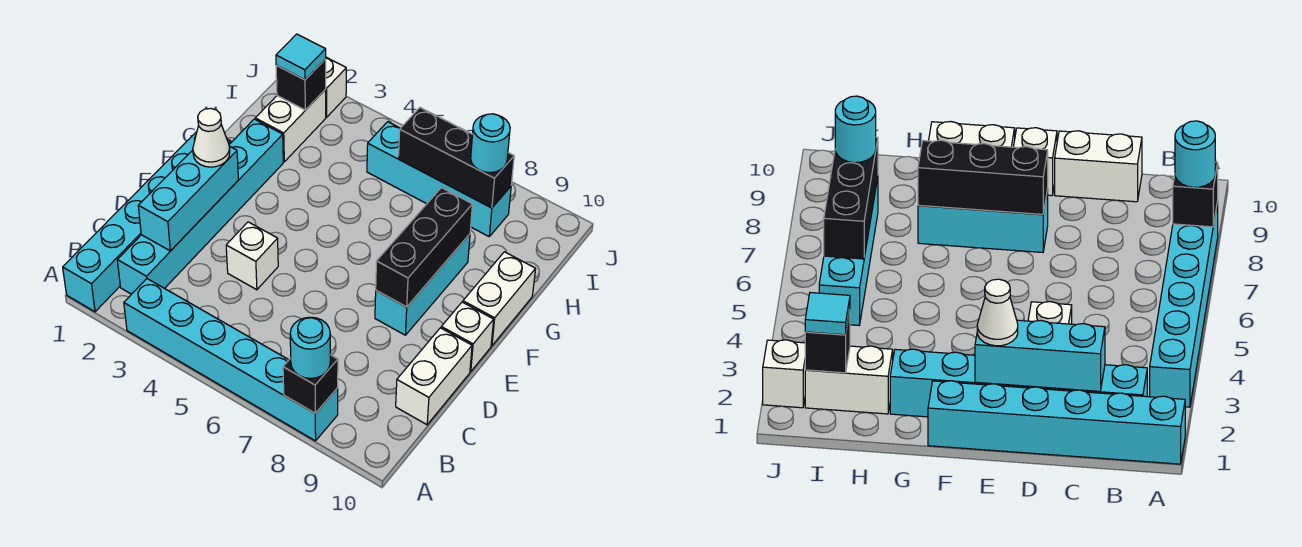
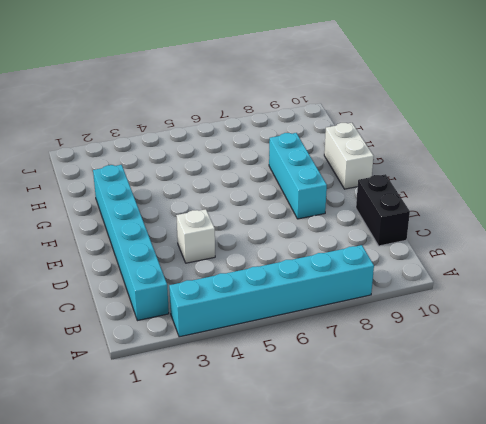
black brick C10:D10 level 1 -> white brick C10:D10 level 1
none -> cyan brick A1:F1 level 1
none -> white brick E10 level 1
none -> white brick H2:I2 level 1

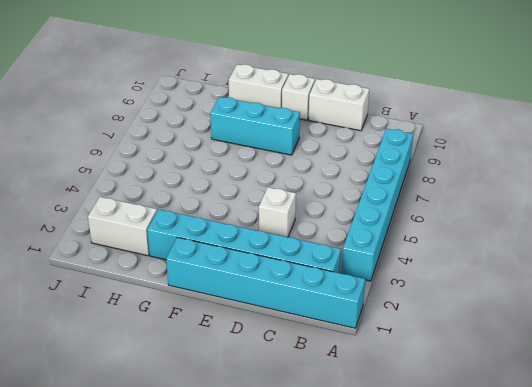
none -> cyan brick I5:I8 level 1
none -> white brick J2 level 1
none -> black brick A8 level 2

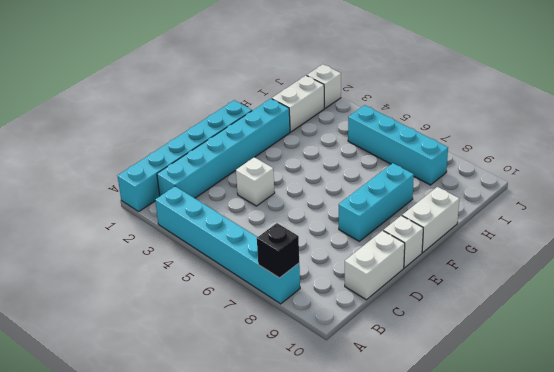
none -> cyan brick C2:E2 level 2
none -> black brick E8:G8 level 2
none -> black brick I2 level 2

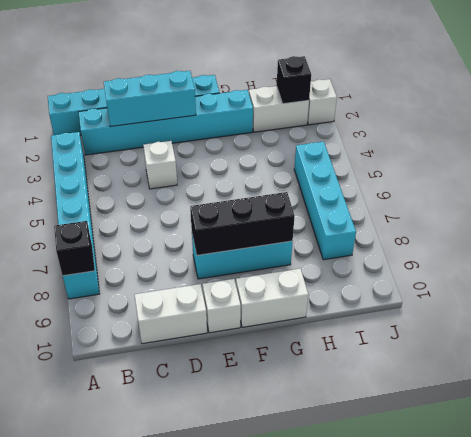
none -> black brick I6:I8 level 2
none -> cyan round brick A8 level 3
none -> white cone E2 level 3

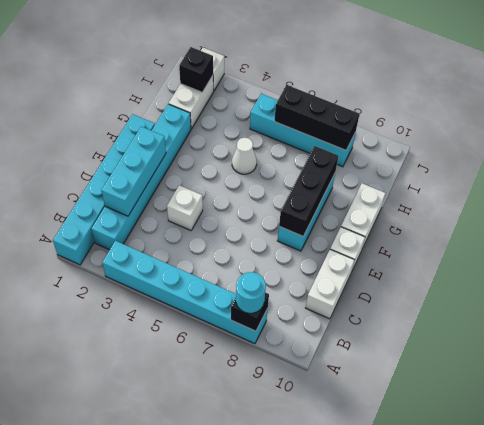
white cone G5 level 1 -> white cone E2 level 3
none -> cyan tile I2 level 3
none -> cyan round brick I8 level 3

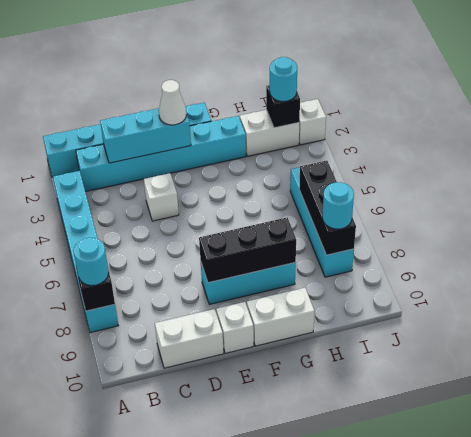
cyan round brick I2 level 3 -> cyan tile I2 level 3

